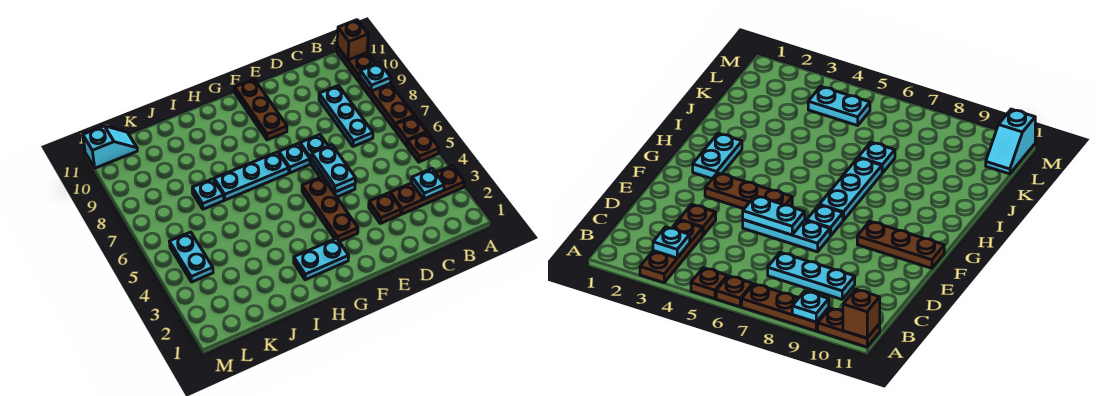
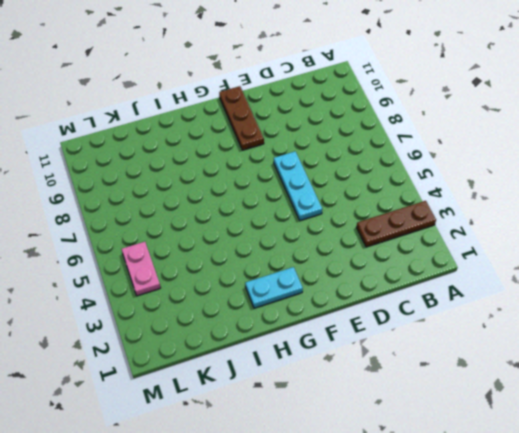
pink plate L4:L5 level 1 -> cyan plate L4:L5 level 1
none -> brown plate A5 level 1
none -> brown plate A6 level 1
none -> brown plate A7:A9 level 1

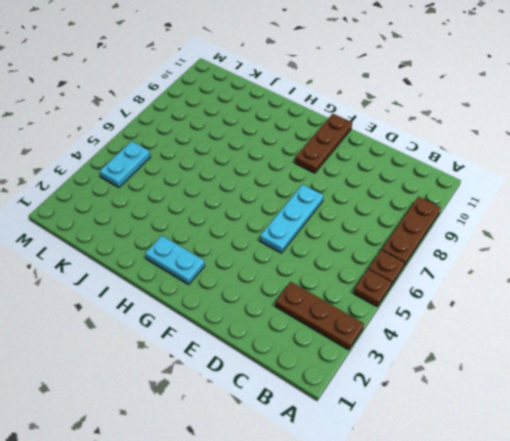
none -> brown plate A10:A11 level 1
none -> cyan plate C7:C9 level 1
none -> brown plate D3 level 1

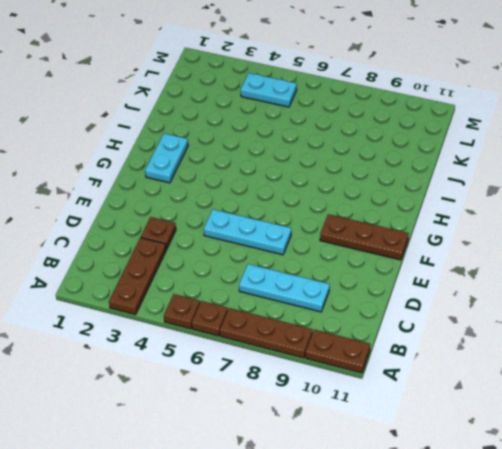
none -> brown plate F3:F5 level 1
none -> cyan plate F7 level 1
none -> cyan plate G7:I7 level 1

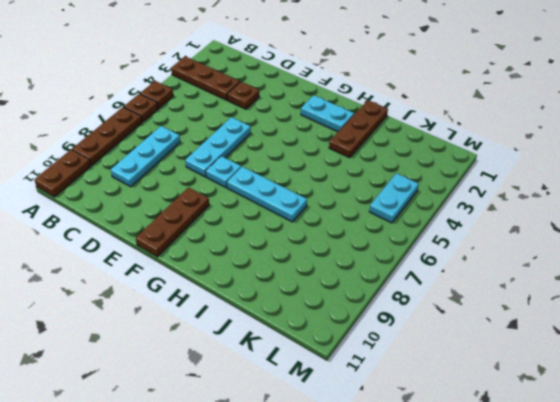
brown plate I1:I3 level 1 -> brown plate F3:F5 level 1
none -> cyan plate J7 level 1
none -> cyan slope L11:M11 level 1 top M
none -> cyan plate A9 level 2

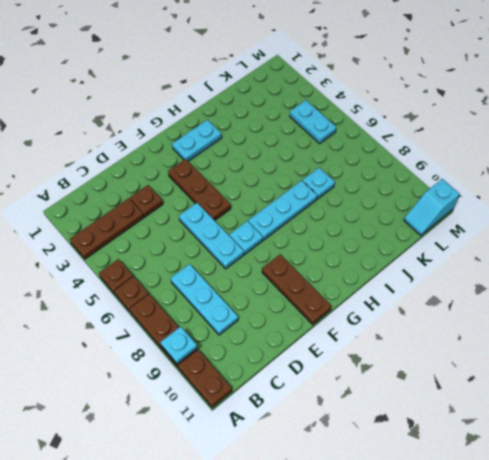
none -> brown brick A11 level 2
none -> cyan plate B3 level 2
none -> cyan plate E5:E6 level 2

